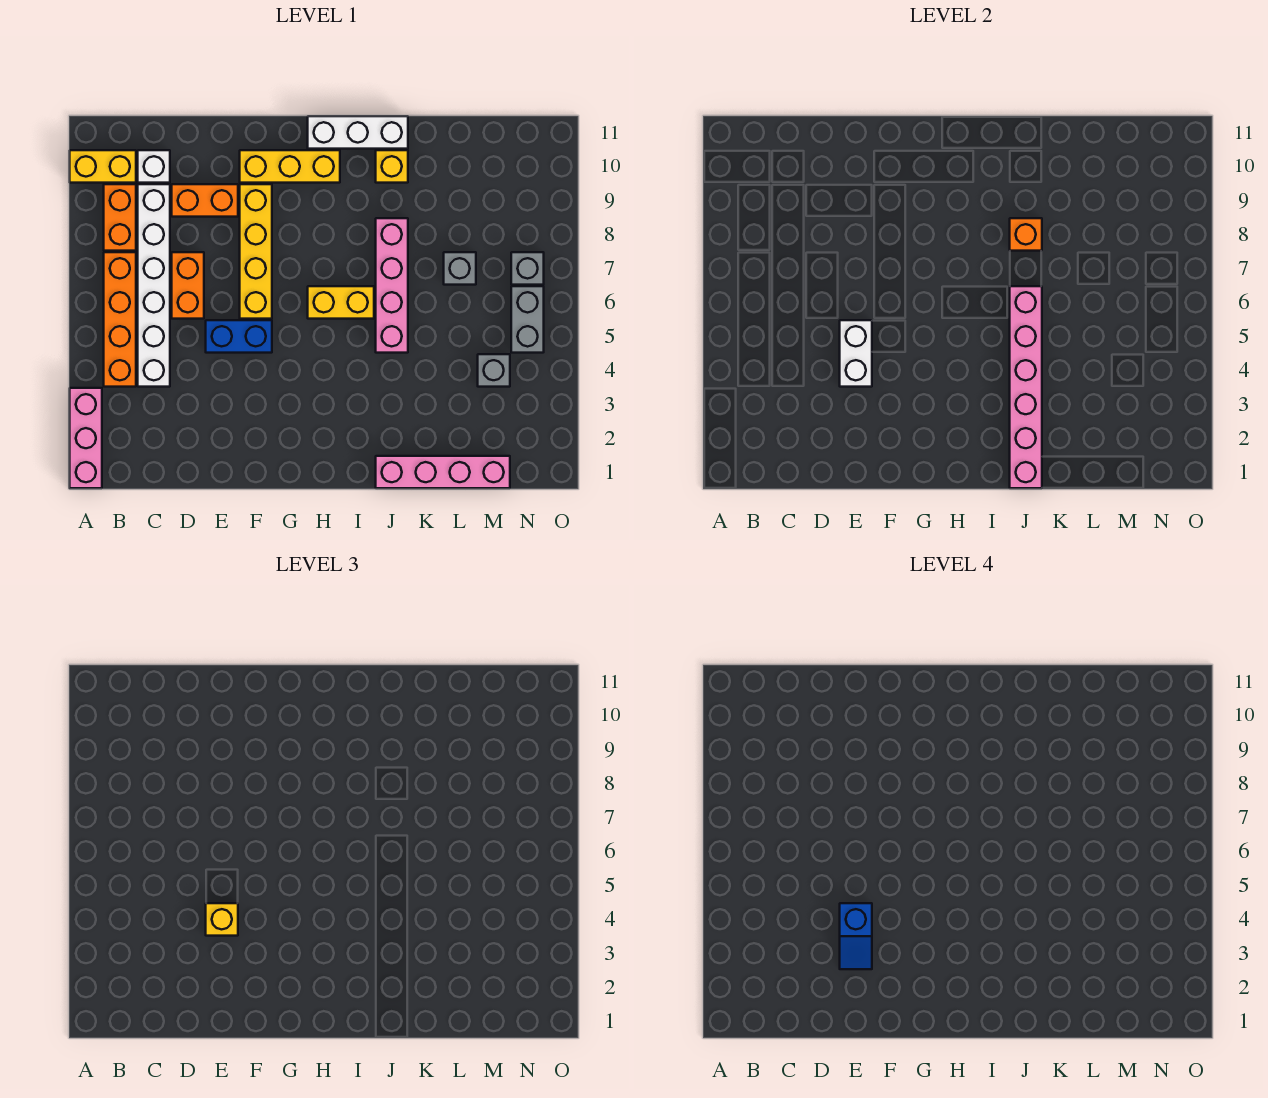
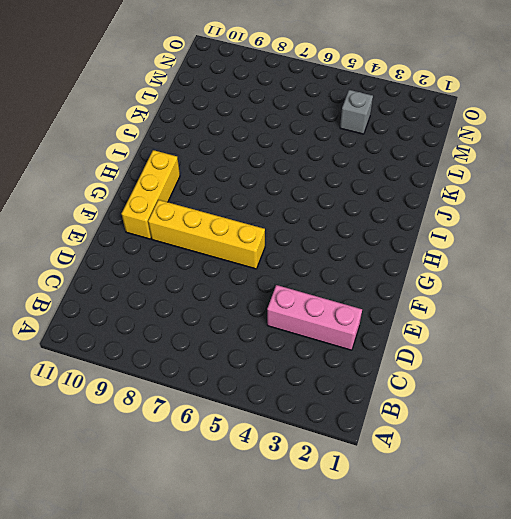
pink brick D2:D4 level 1 -> pink brick A1:A3 level 1
none -> yellow brick A10:B10 level 1
none -> orange brick B4:B7 level 1
none -> orange brick B8:B9 level 1

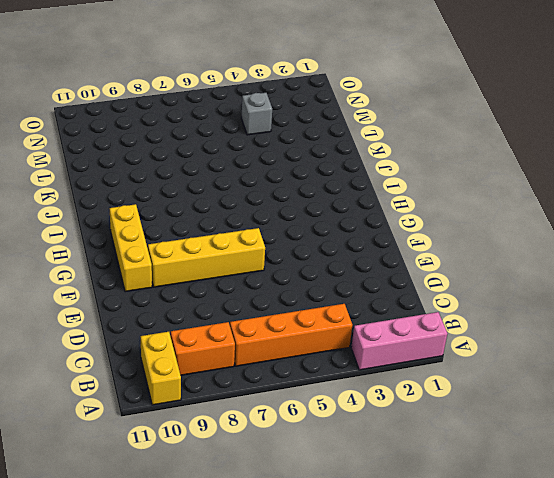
none -> white brick C4:C9 level 1
none -> white brick C10 level 1
none -> orange brick D6:D7 level 1

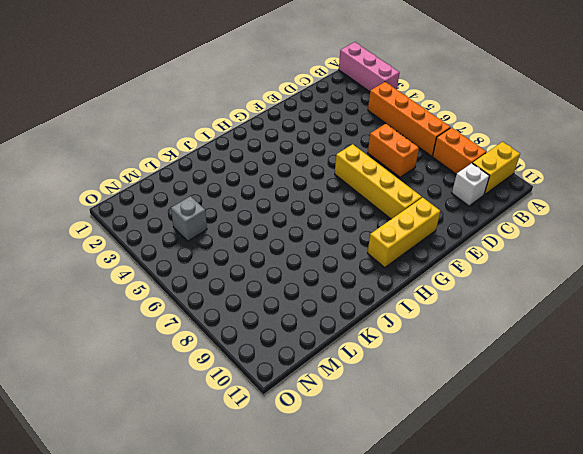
none -> white brick C4:C9 level 1
none -> orange brick D9:E9 level 1
none -> blue brick E5:F5 level 1

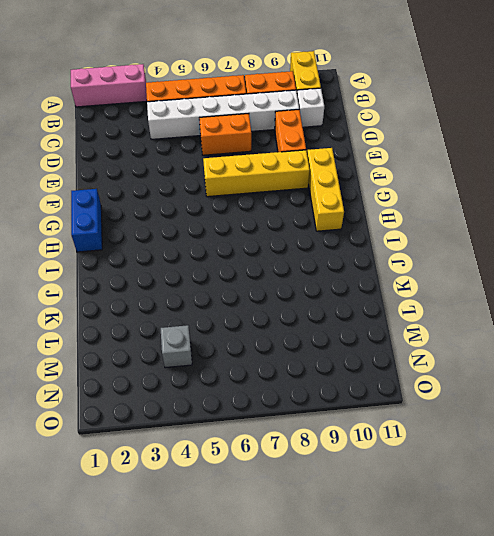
blue brick G1:H1 level 1 -> blue brick E5:F5 level 1
none -> yellow brick H6:I6 level 1
none -> white brick H11:J11 level 1
none -> pink brick J1:M1 level 1

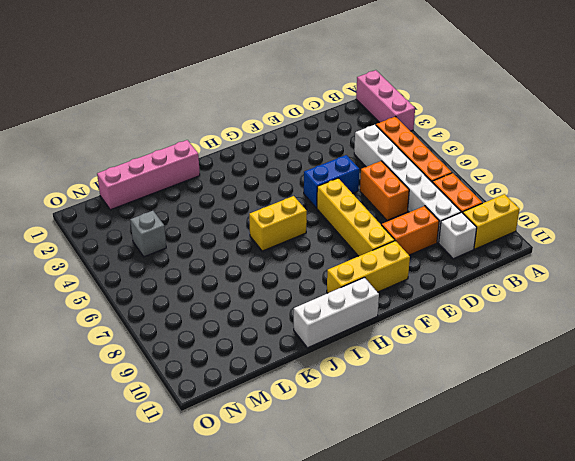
none -> pink brick J5:J8 level 1
none -> yellow brick J10 level 1
none -> grey brick L7 level 1

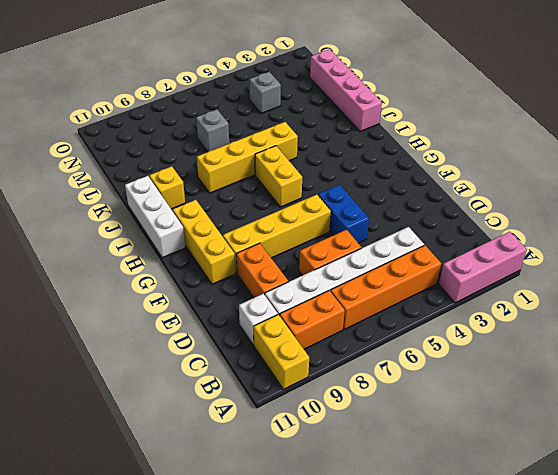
yellow brick J5:J8 level 1 -> pink brick J5:J8 level 1
none -> grey brick N5:N6 level 1
none -> grey brick N7 level 1
none -> white brick E4:E5 level 2

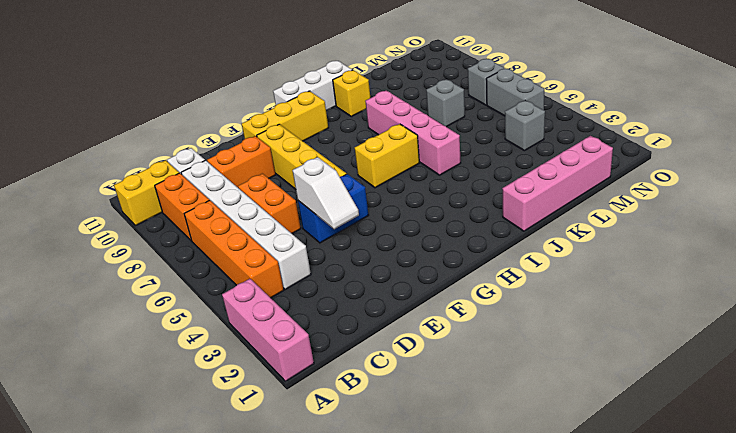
white slope E4:E5 level 2 top 5 -> white brick E4:E5 level 2
none -> pink brick J1:J6 level 2
none -> orange brick J8 level 2
none -> yellow brick E4 level 3

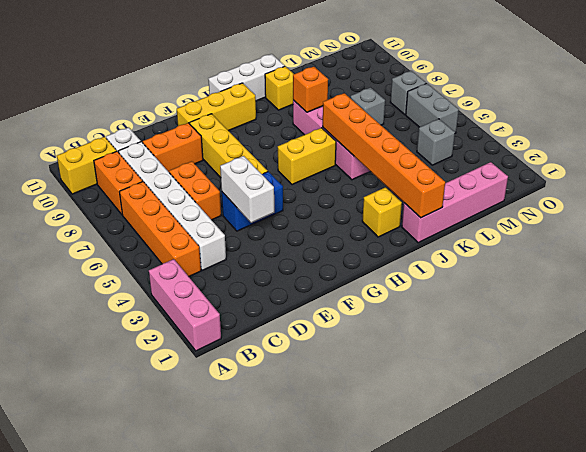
yellow brick I2 level 1 -> yellow brick E4 level 3
orange brick J1:J6 level 2 -> pink brick J1:J6 level 2
none -> blue slope E3:E4 level 4 top 4

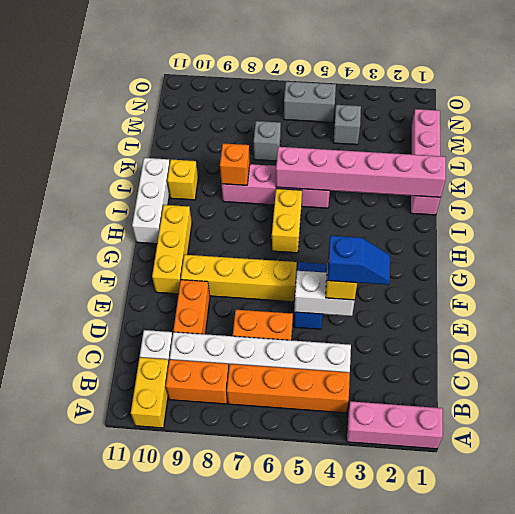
none -> grey brick N7 level 1

